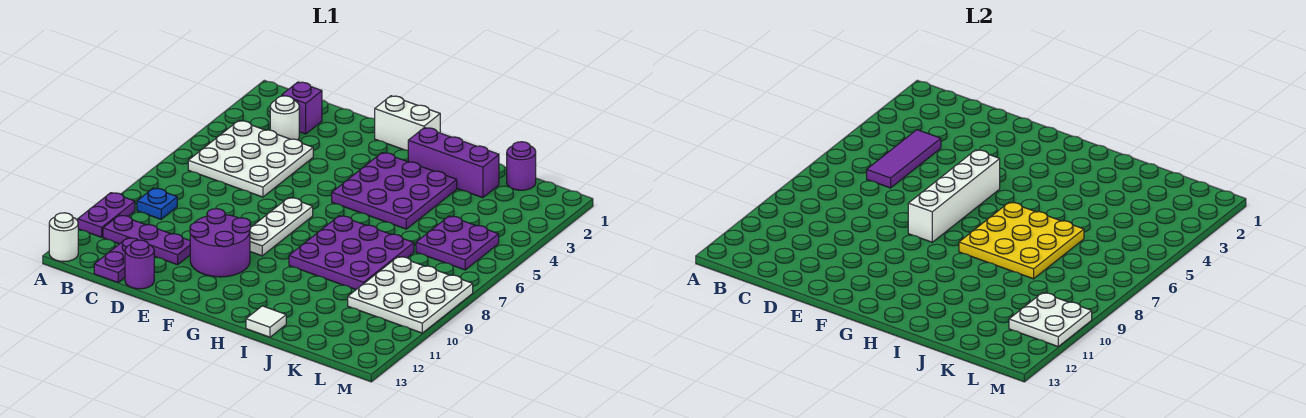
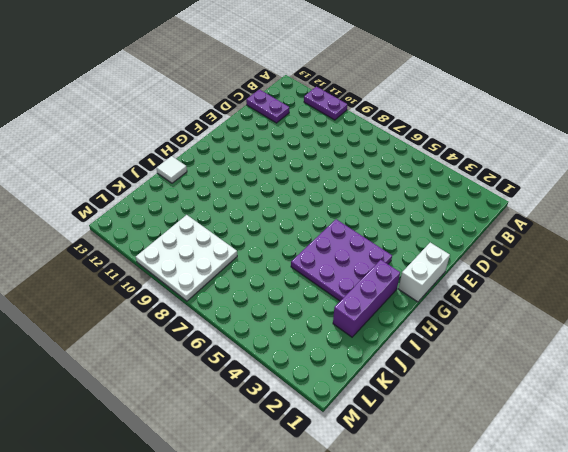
none -> white round brick A13 level 1
none -> white plate B4:D6 level 1
none -> blue plate B9 level 1

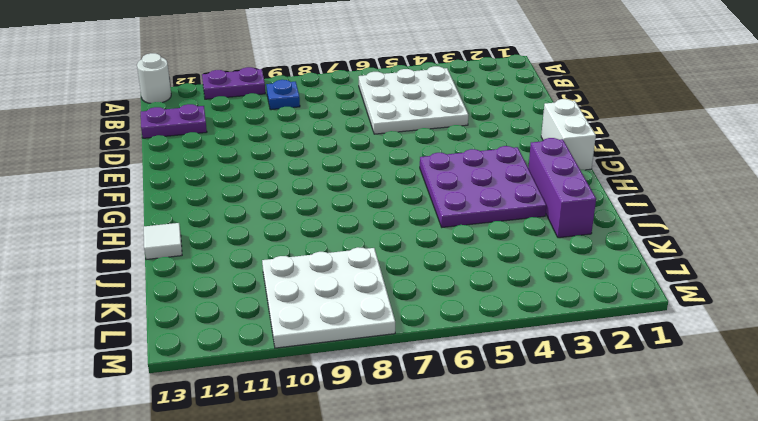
none -> purple plate B11:D11 level 1
none -> purple brick C2 level 1
none -> white round brick C3 level 1

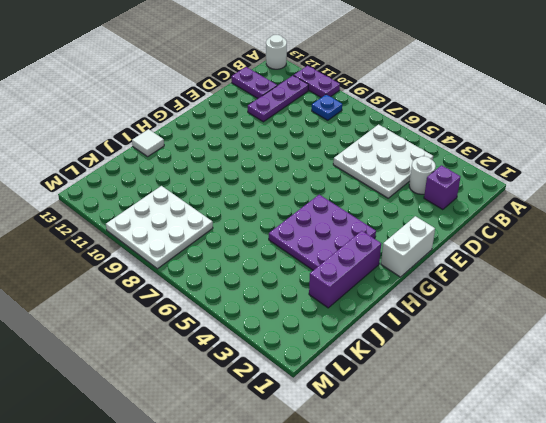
none -> purple round brick D13 level 1
none -> purple round brick E10:F11 level 1
none -> white plate F7:F9 level 1

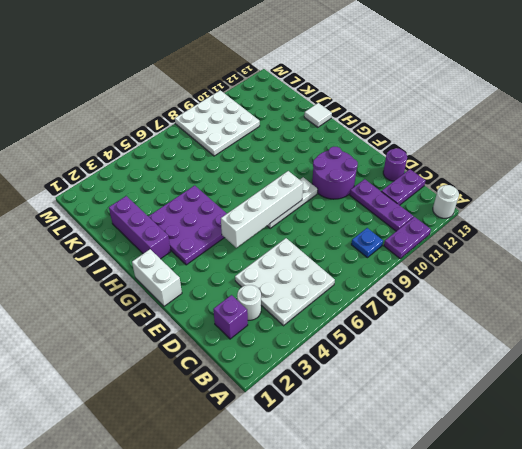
none -> purple plate H7:J9 level 1
none -> purple round brick K1 level 1
none -> purple plate K5:L6 level 1

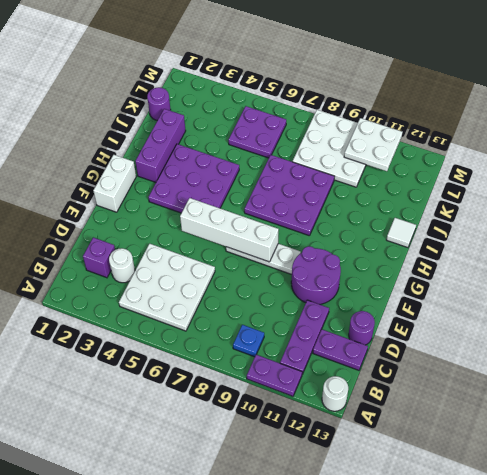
none -> purple tile C4:C6 level 2
none -> yellow plate H6:J8 level 2

